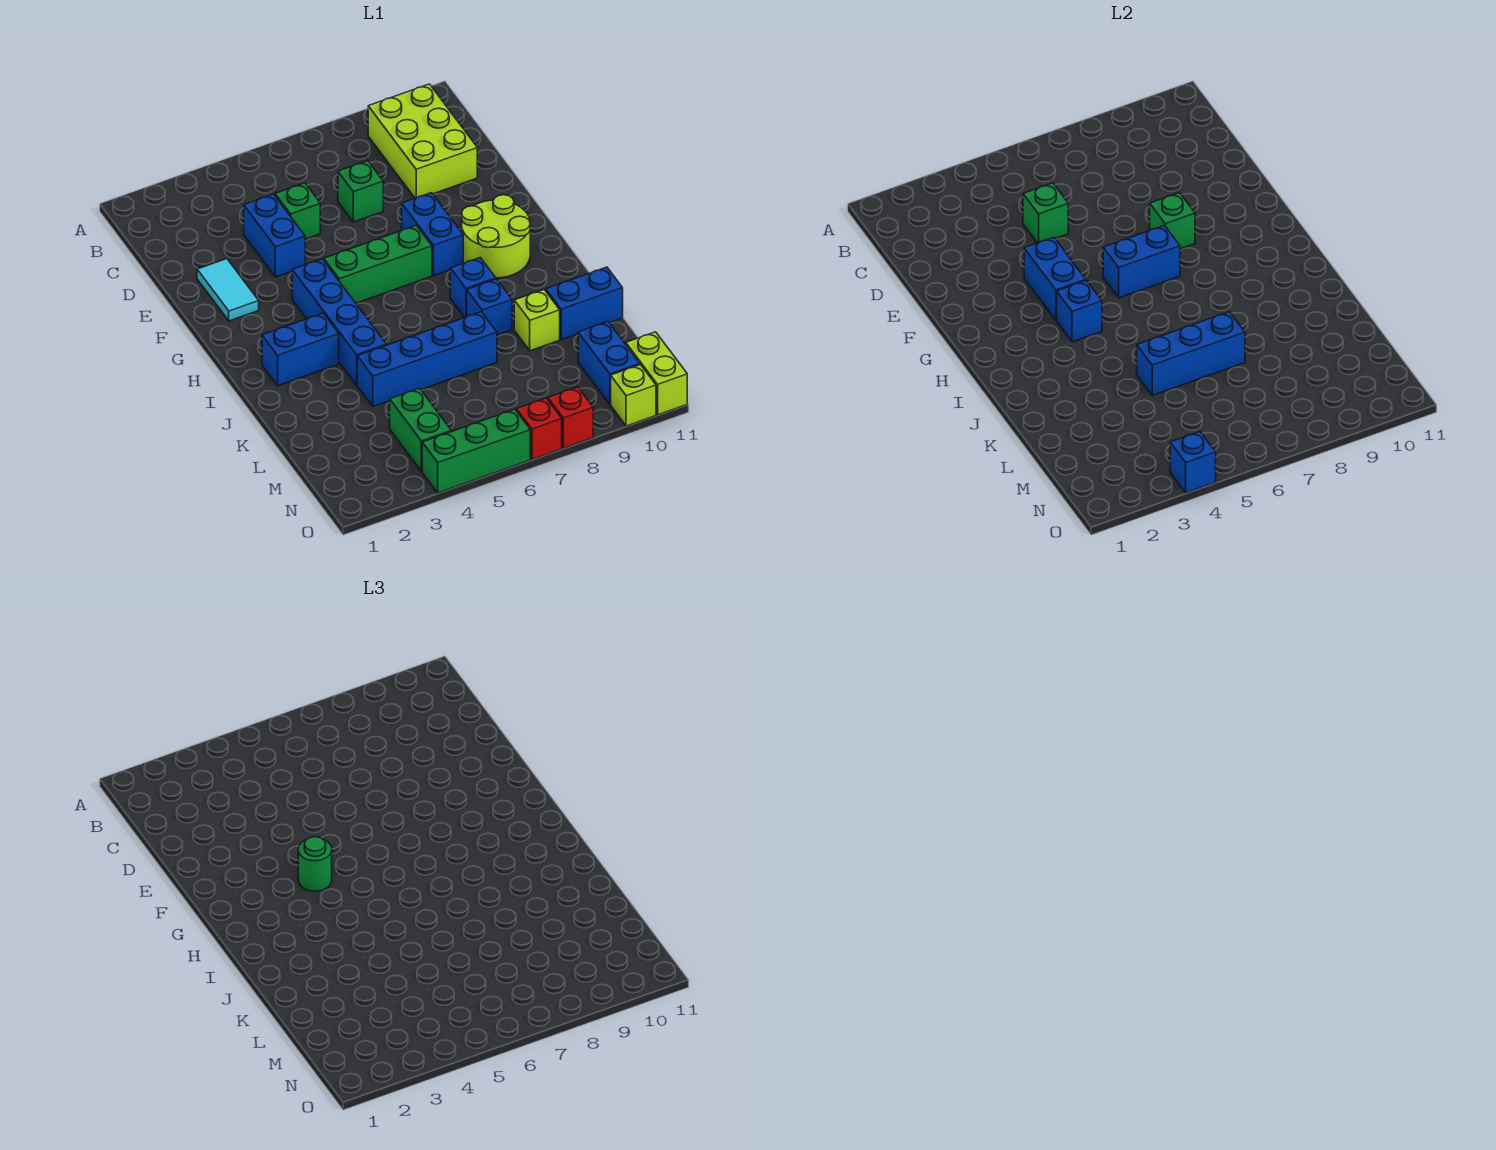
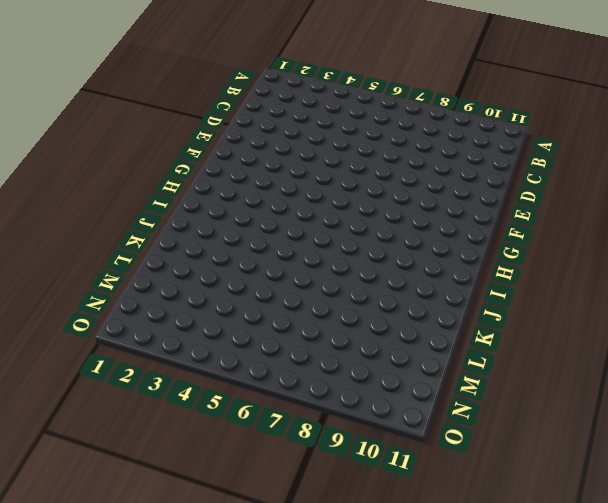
none -> lime brick B9:D10 level 1
none -> blue brick D4:E4 level 1
none -> green brick D5 level 1
none -> green brick D7 level 1

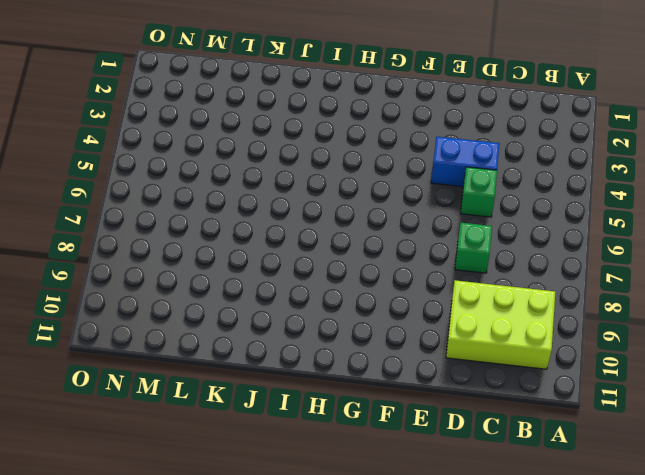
none -> cyan tile E2:F2 level 1
none -> blue brick F8:G8 level 1
none -> blue brick G4:J4 level 1
none -> green brick G5:G7 level 1

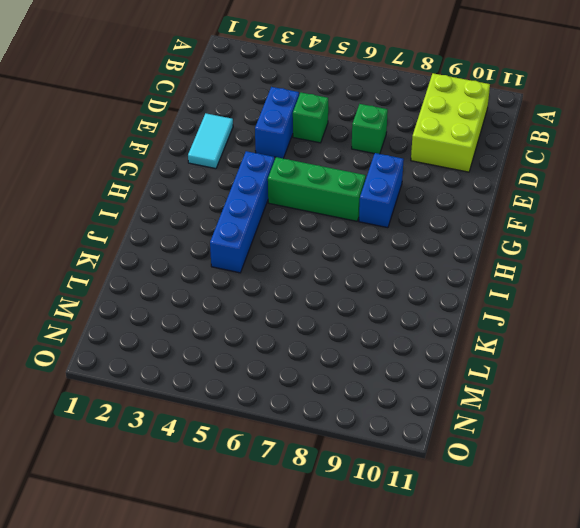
none -> lime round brick G9:H10 level 1
none -> blue brick I2:I3 level 1
none -> blue brick I8 level 1
none -> blue brick J8 level 1

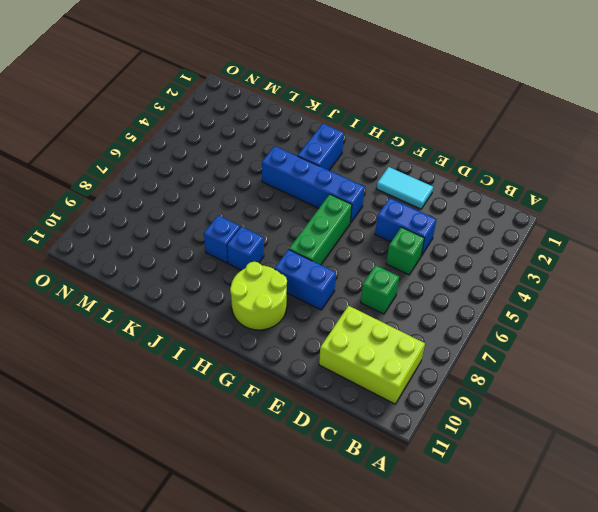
none -> blue brick K4:K7 level 1
none -> lime brick K9 level 1
none -> blue brick K10:K11 level 1
none -> green brick M4:N4 level 1

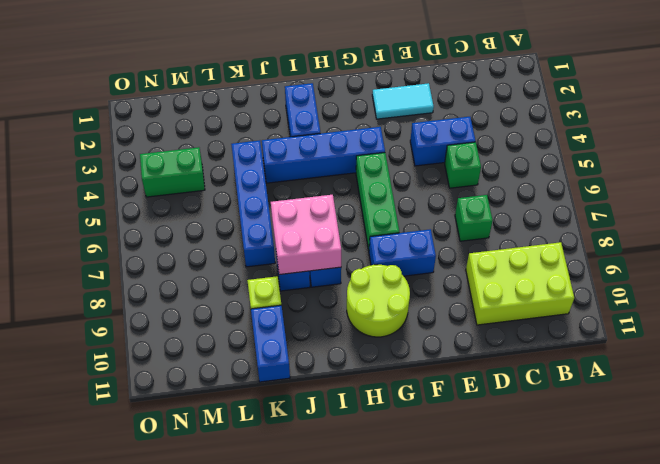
pink brick I7:J8 level 2 -> none
none -> blue brick M10:N10 level 1
none -> lime brick N11:O11 level 1
none -> green brick O4:O6 level 1
none -> red brick O7 level 1

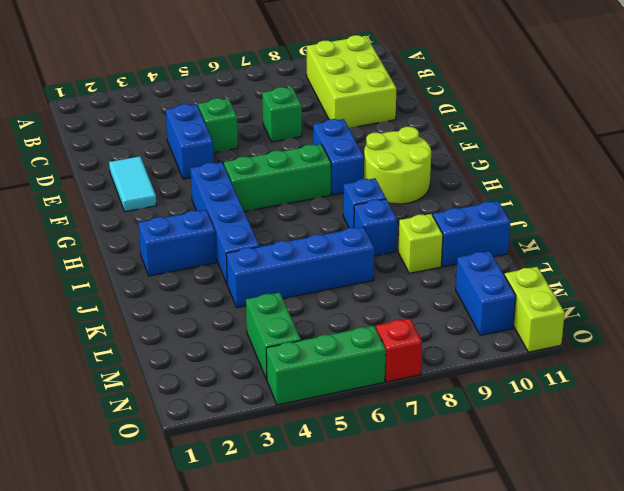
none -> red brick O8 level 1
none -> lime brick O10 level 1
none -> green brick D5 level 2
none -> blue brick F4:G4 level 2

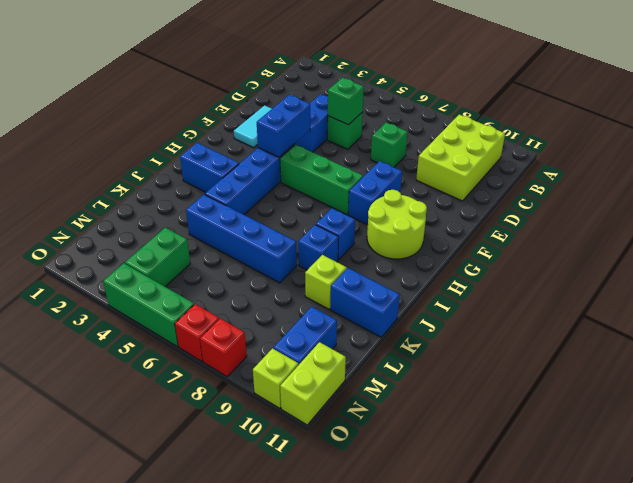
none -> green brick F8 level 2
none -> blue brick G6:G7 level 2
none -> blue brick H4 level 2
none -> blue brick K5:K7 level 2

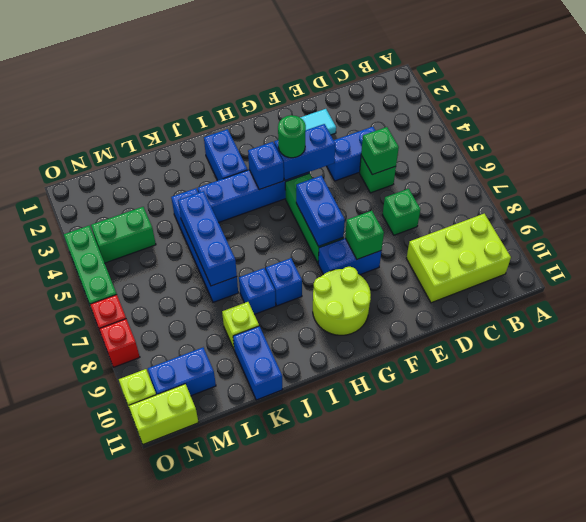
none -> blue brick O4 level 2

